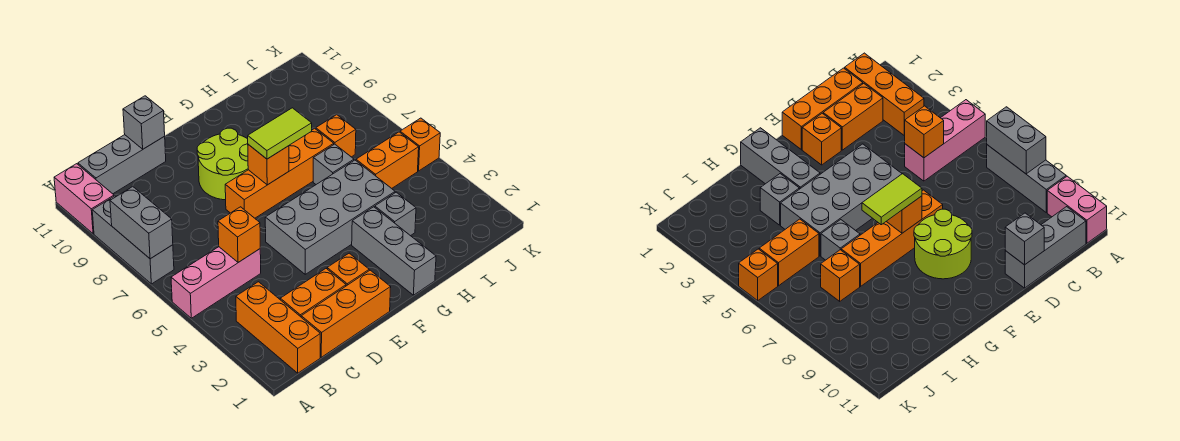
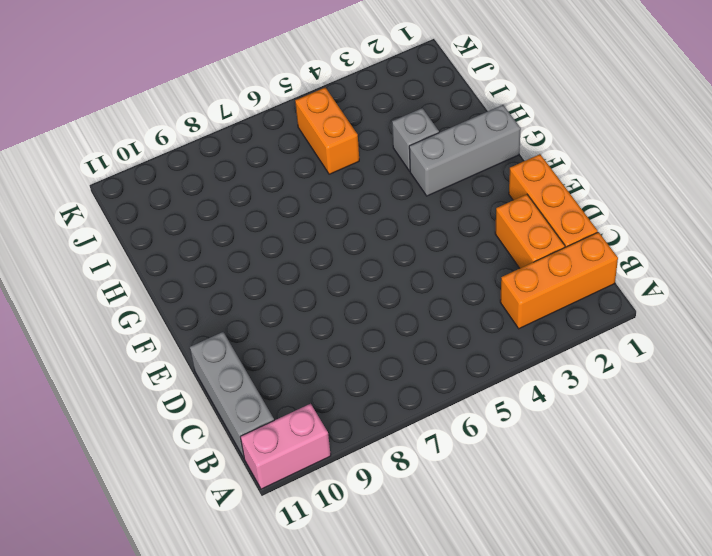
none -> pink brick A5:C5 level 1
none -> grey brick A7:A9 level 1
none -> orange brick E2 level 1

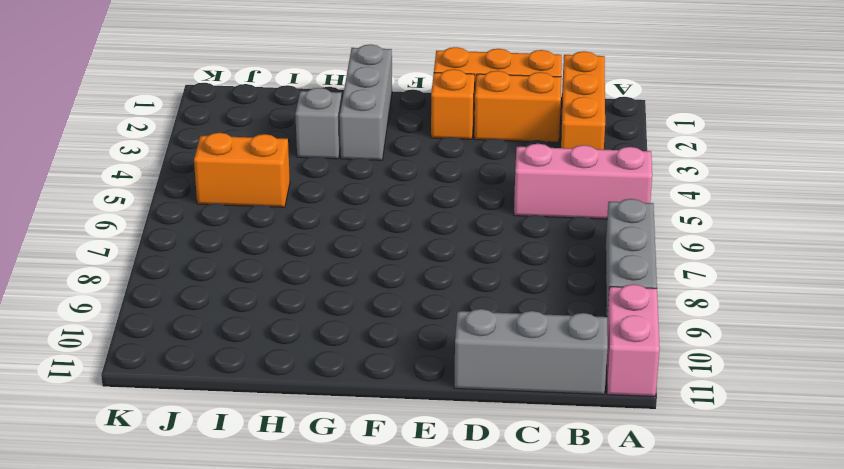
none -> grey brick E4:H5 level 1
none -> orange brick E7:H7 level 1
none -> lime round brick E8:F9 level 1

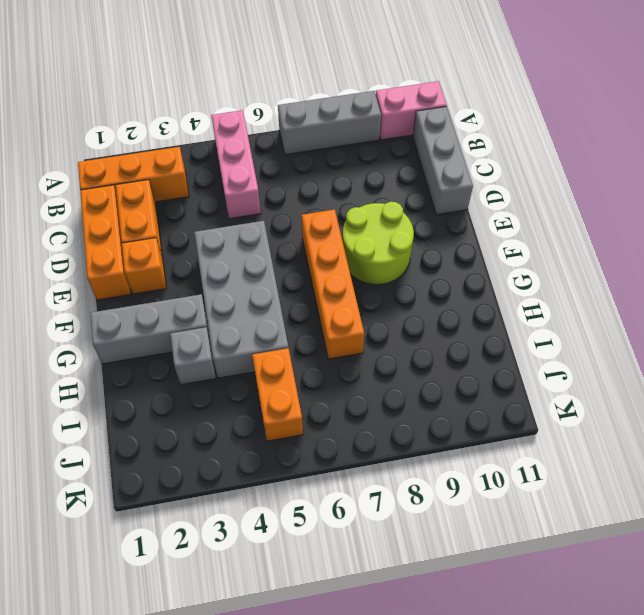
none -> grey brick H6 level 1
none -> orange brick I7 level 1
none -> orange brick K5 level 1

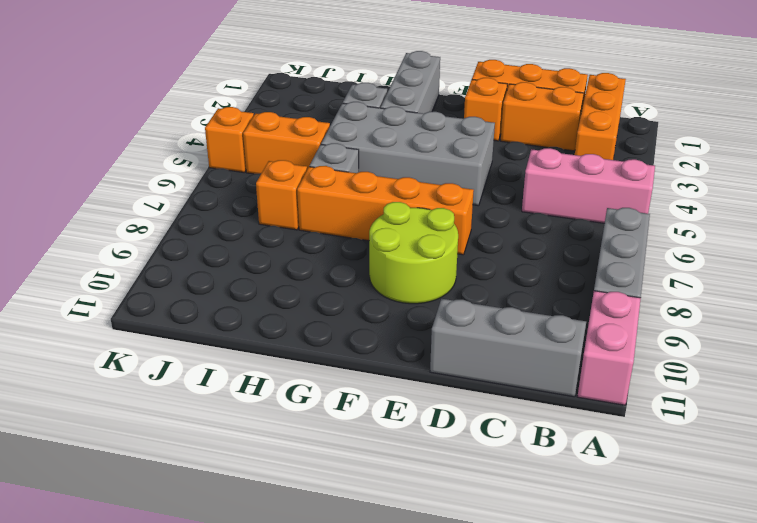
none -> grey brick A7:A8 level 2
none -> orange brick C5 level 2
none -> grey brick D11 level 2

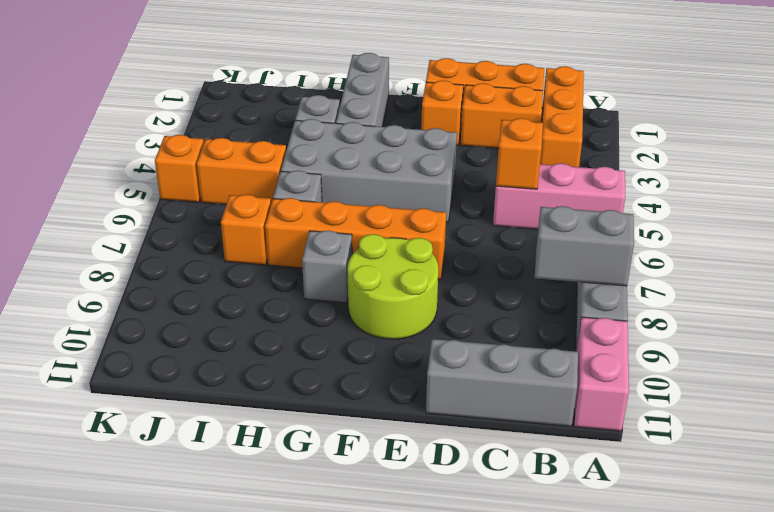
grey brick A8:B8 level 2 -> grey brick A7:A8 level 2
grey brick G8 level 1 -> grey brick D11 level 2
none -> orange brick F7 level 2
none -> lime tile F7:G7 level 3

